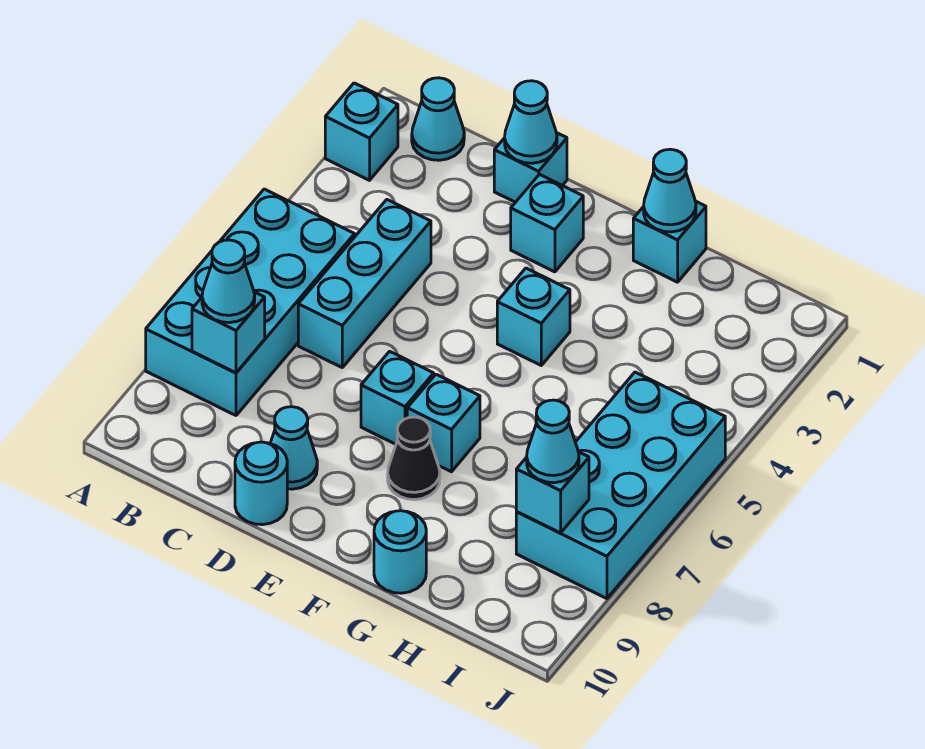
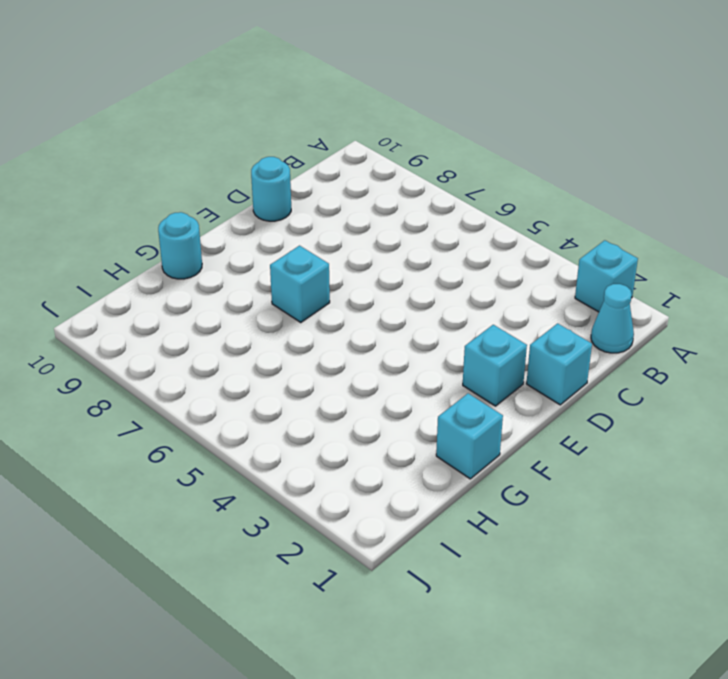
none -> cyan brick A5:B8 level 1
none -> cyan brick C4:C6 level 1
none -> cyan cone D9 level 1

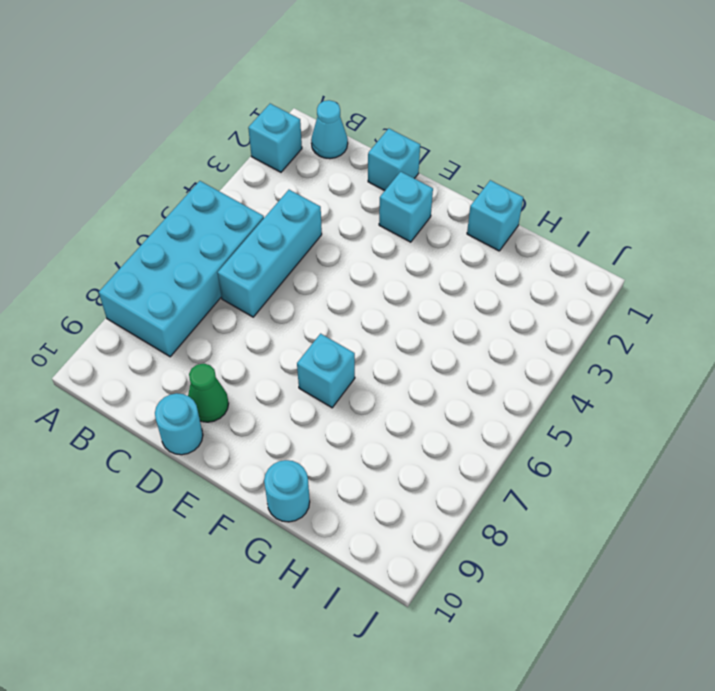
green cone D9 level 1 -> cyan cone D9 level 1
none -> cyan brick E7 level 1
none -> cyan brick F4 level 1
none -> black cone F8 level 1

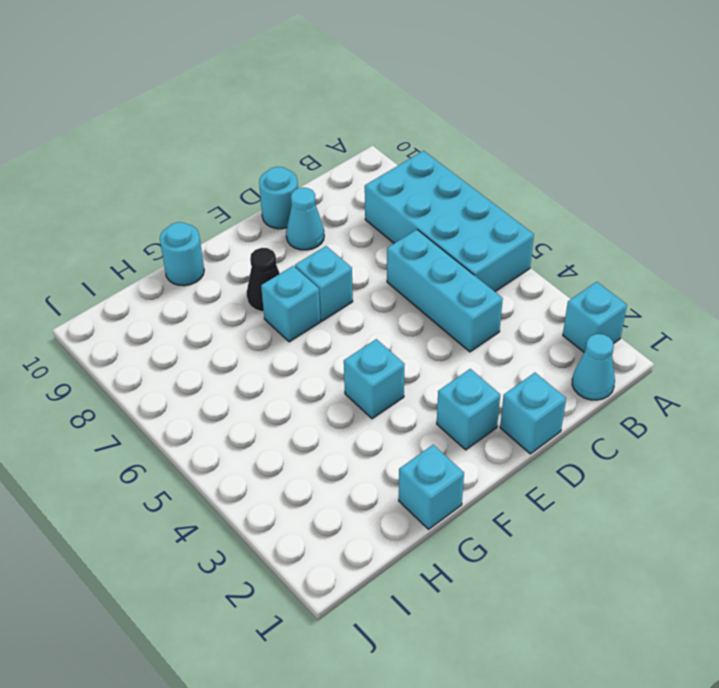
none -> cyan brick I5:J8 level 1
none -> cyan brick B8 level 2
none -> cyan cone D1 level 2

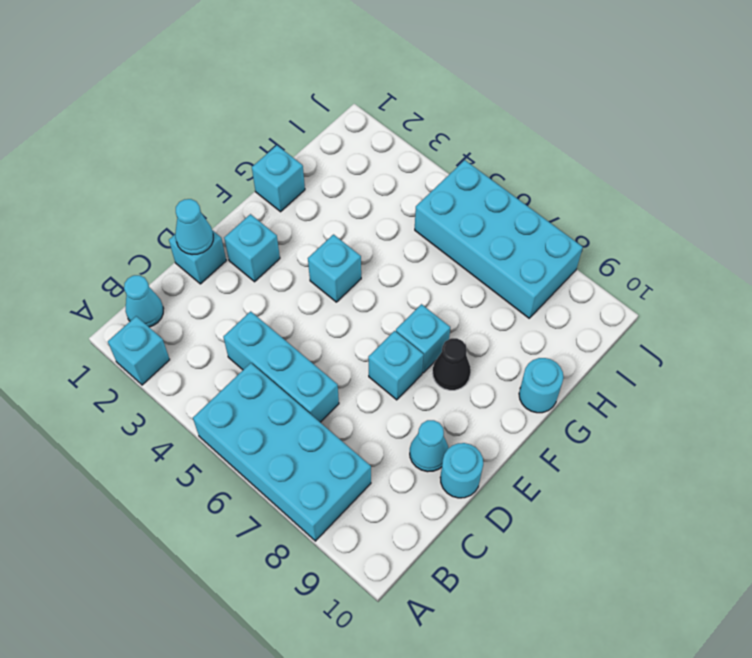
none -> cyan brick B8 level 2
none -> cyan cone G1 level 2
none -> cyan brick I8 level 2

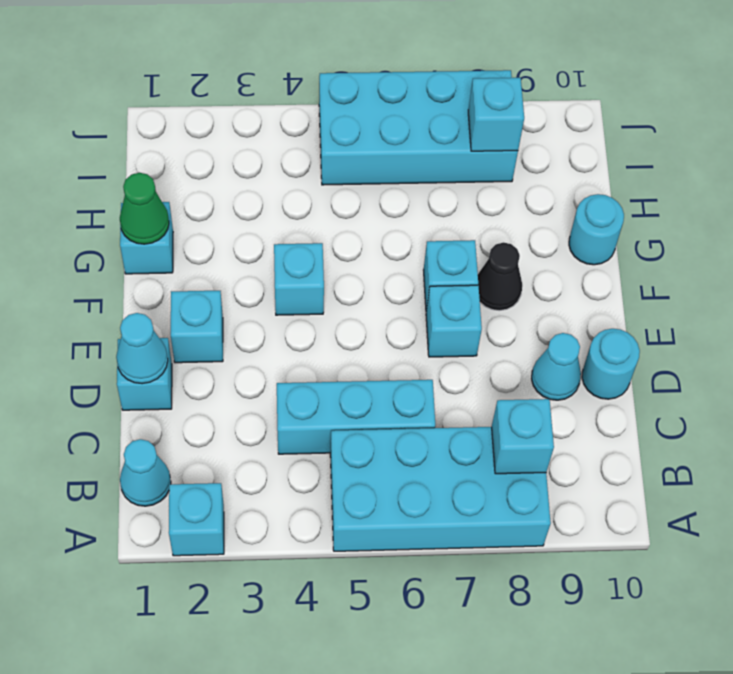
green cone G1 level 2 -> cyan cone G1 level 2
none -> cyan cone B8 level 3
none -> cyan cone I8 level 3

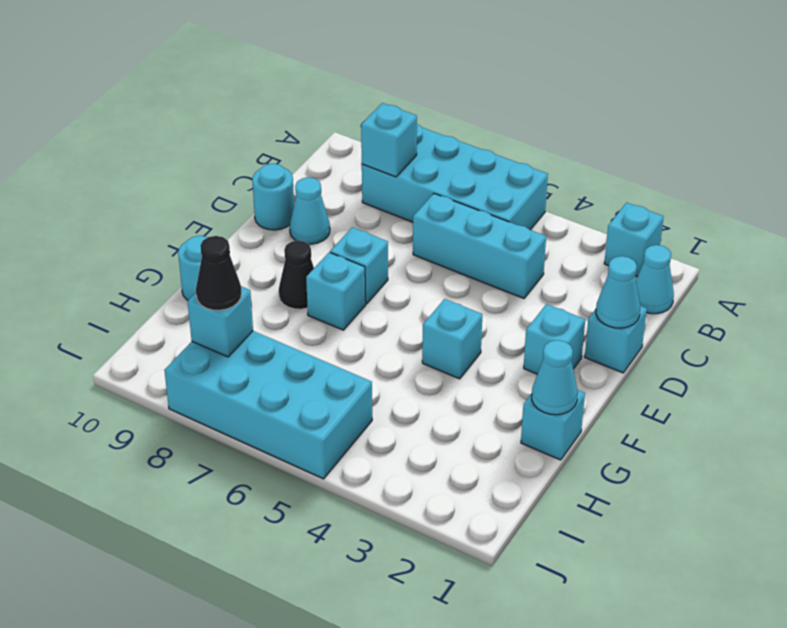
black cone I8 level 3 -> cyan cone I8 level 3
none -> cyan cone B8 level 3

